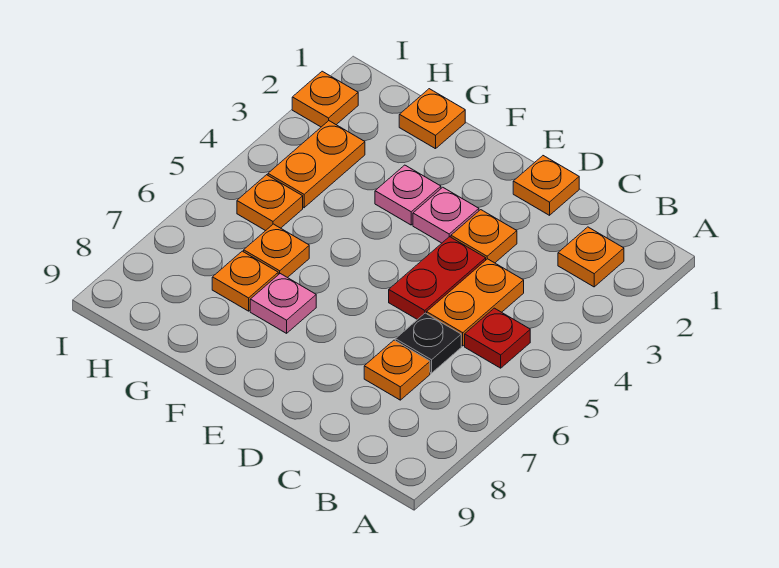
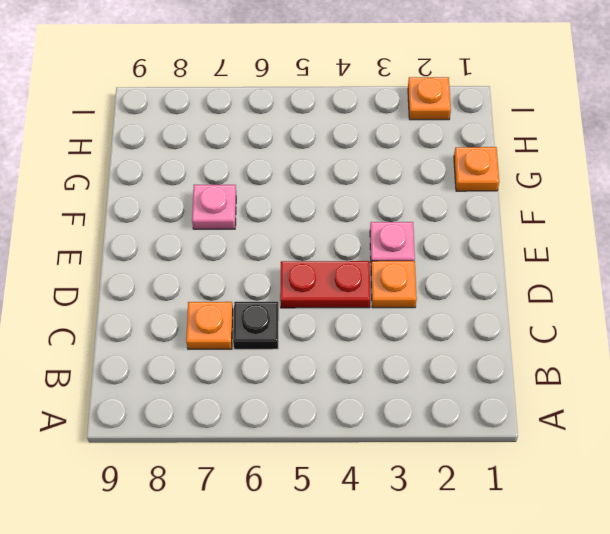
none -> orange plate B2 level 1
none -> red plate B5 level 1
none -> orange plate C4:C5 level 1

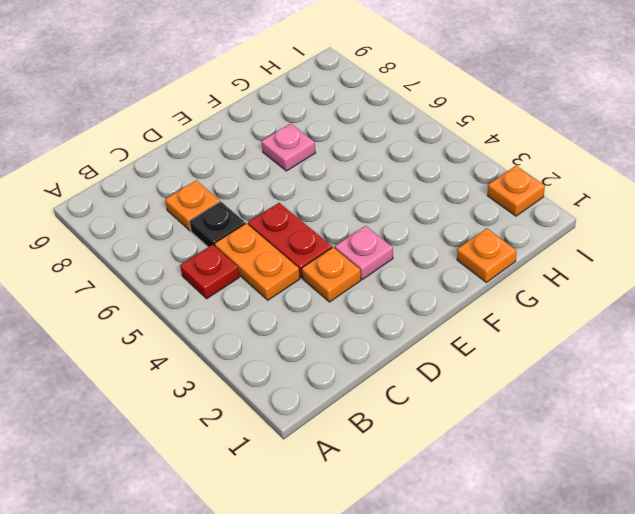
none -> orange plate B2 level 1
none -> orange plate D1 level 1
none -> pink plate F3 level 1

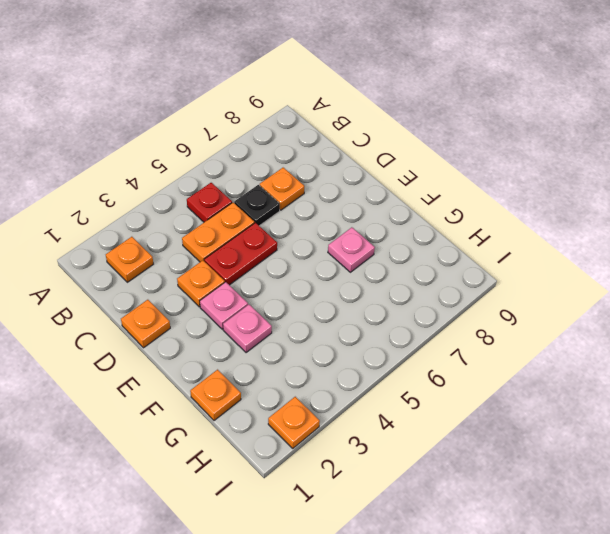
none -> orange plate G6 level 1
none -> orange plate G7 level 1
none -> orange plate H3:H4 level 1

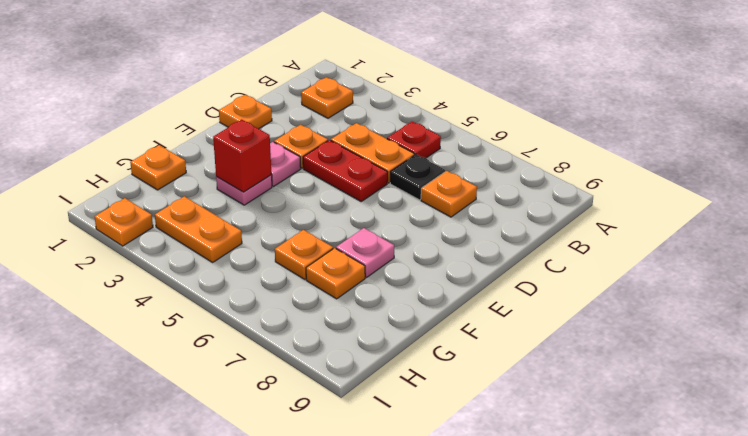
red brick F3 level 2 -> none
none -> orange plate H5 level 1

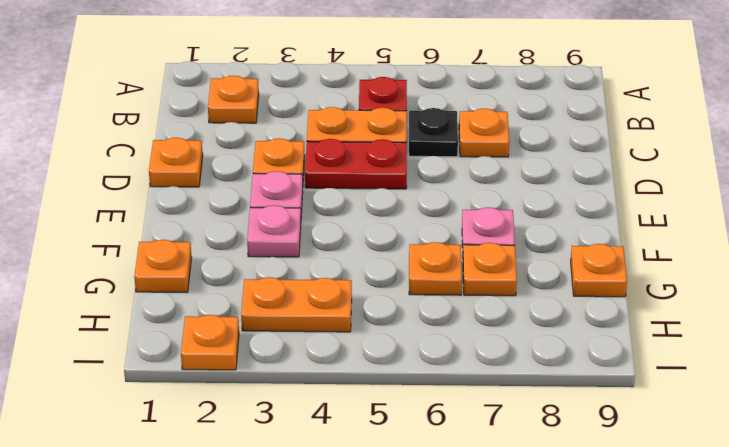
orange plate G9 level 1 -> orange plate H5 level 1

